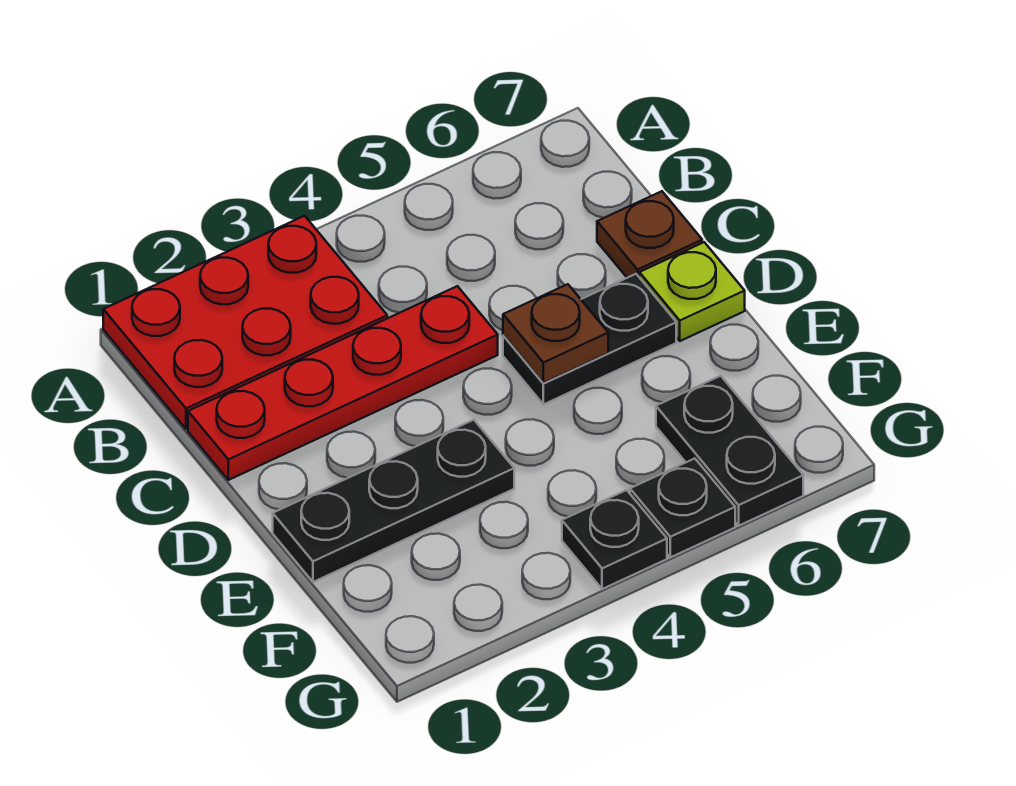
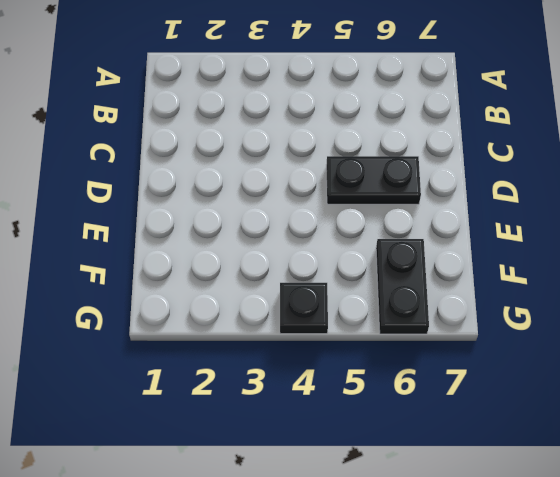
none -> red plate A1:B3 level 1
none -> red plate C1:C4 level 1

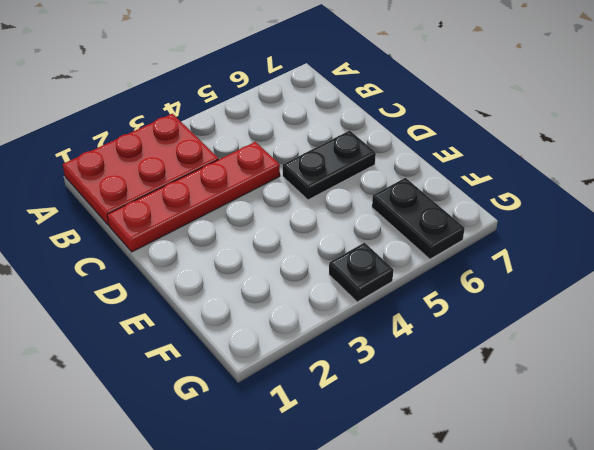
none -> brown plate C7 level 1
none -> lime plate D7 level 1

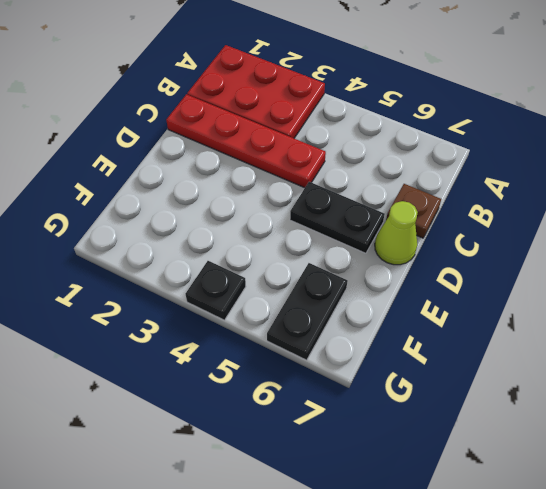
lime cone D7 level 1 -> lime plate D7 level 1
none -> black plate E1:E3 level 1
none -> black plate G5 level 1

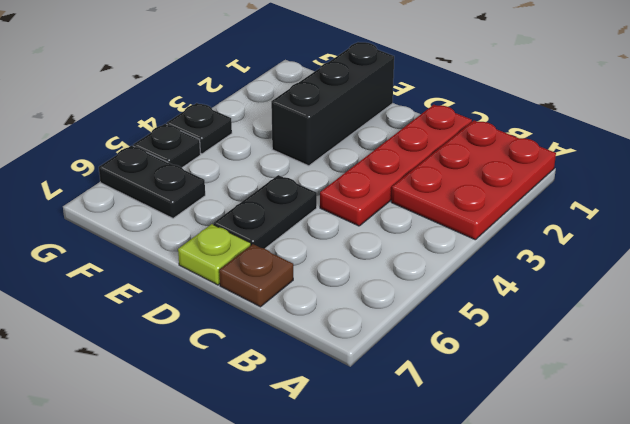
black brick E1:E3 level 1 -> black plate E1:E3 level 1
none -> brown plate D5 level 2

